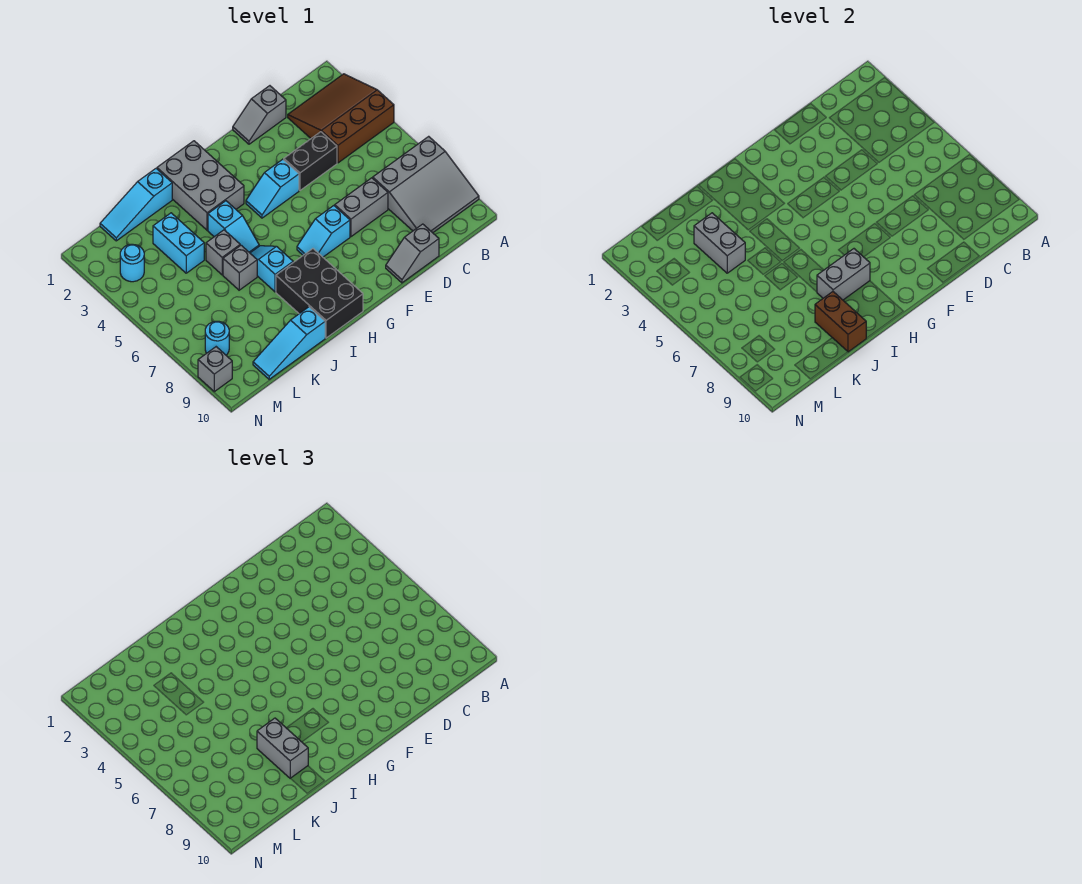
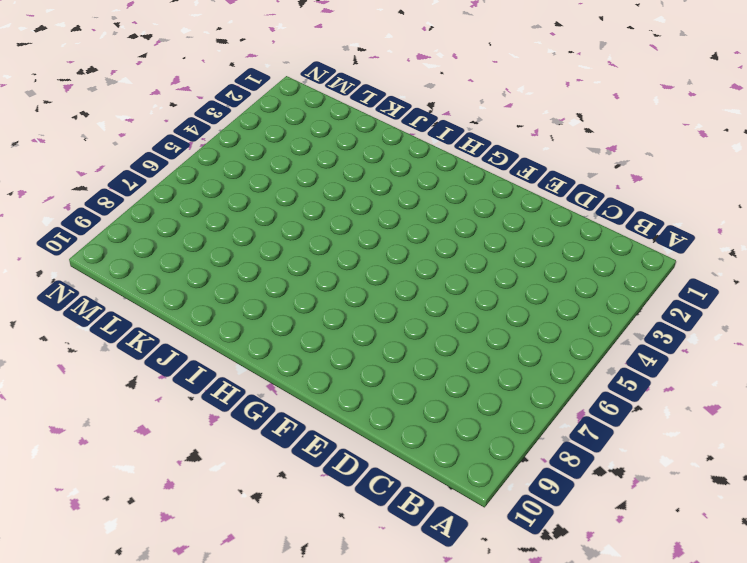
none -> brown slope A2:C4 level 1 top 4
none -> grey slope A7:C9 level 1 top 7
none -> grey slope D1:E1 level 1 top D

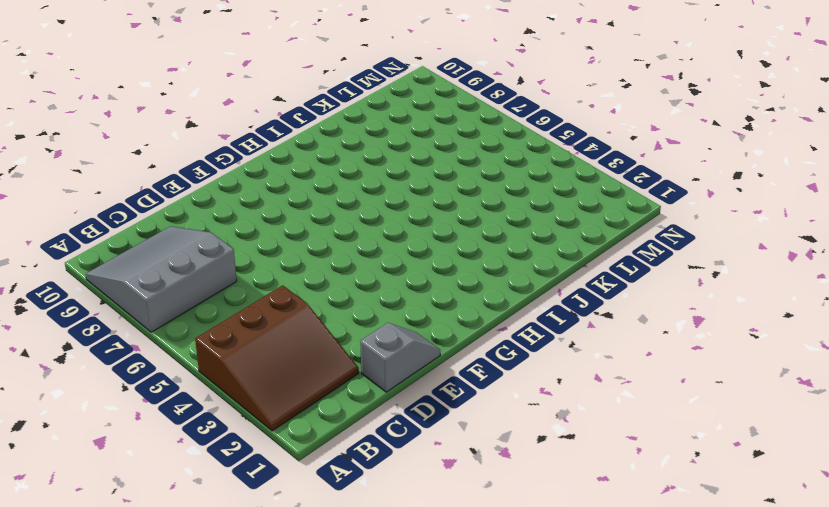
none -> black brick D4:E4 level 1
none -> grey brick D7:E7 level 1
none -> grey slope D10:E10 level 1 top D

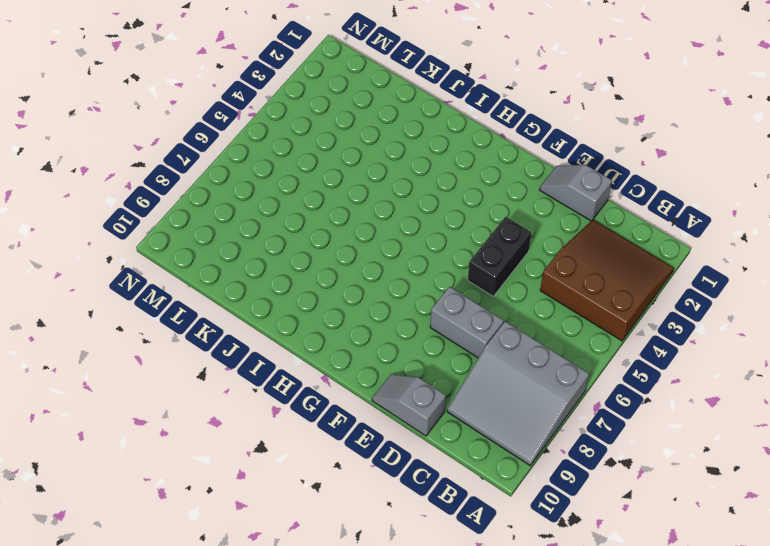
black brick E4:E5 level 1 -> black brick D4:E4 level 1
none -> cyan slope F4:G4 level 1 top F
none -> cyan slope F7:G7 level 1 top F
none -> grey brick H1:I3 level 1

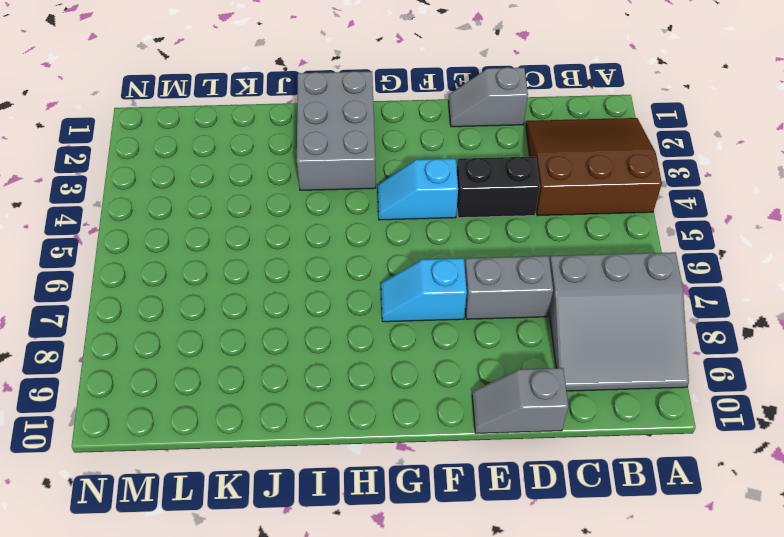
none -> black brick H8:I10 level 1
none -> cyan slope I4:I5 level 1 top 4
none -> cyan slope I6:I7 level 1 top 7

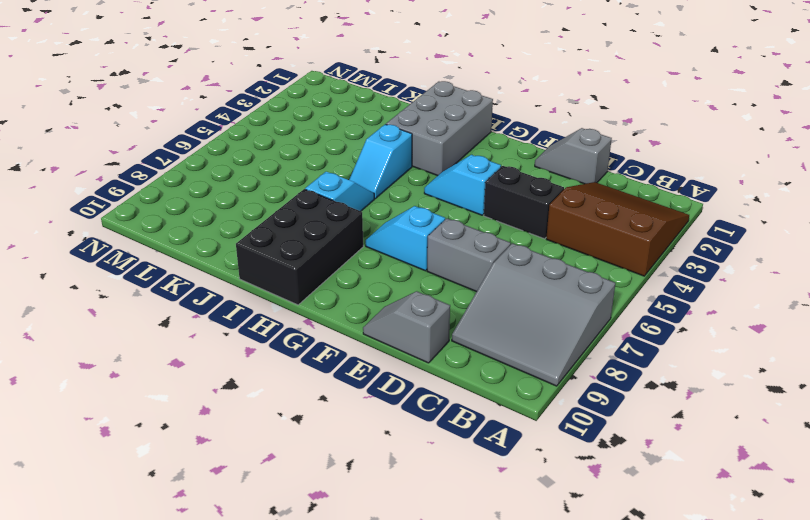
none -> cyan slope J1:L1 level 1 top J
none -> grey brick J5 level 1
none -> grey brick J6 level 1

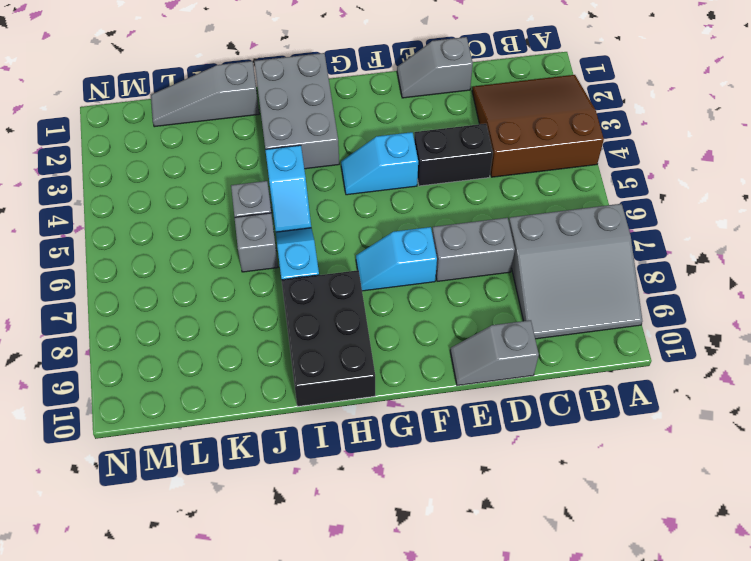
grey slope J1:L1 level 1 top J -> cyan slope J1:L1 level 1 top J
none -> cyan slope J10:L10 level 1 top J
none -> cyan brick K3:K4 level 1
none -> cyan round brick M3 level 1

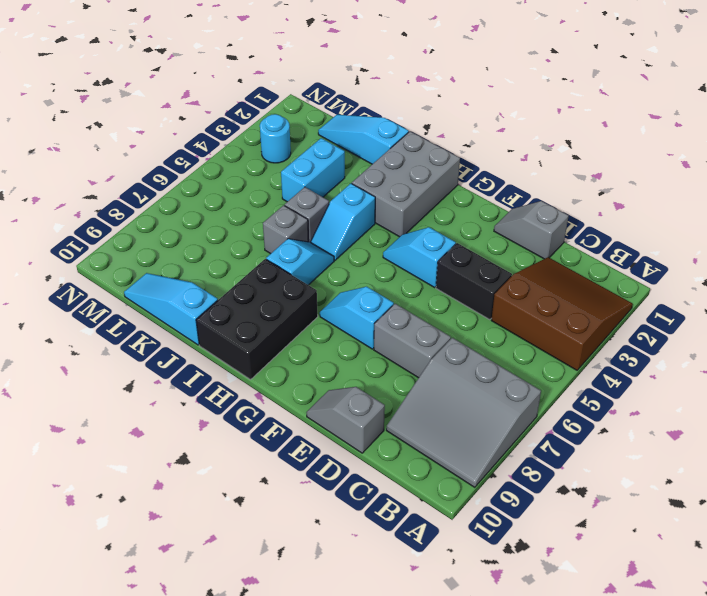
none -> cyan round brick M8 level 1
none -> grey brick N9 level 1
none -> grey brick H8:I8 level 2

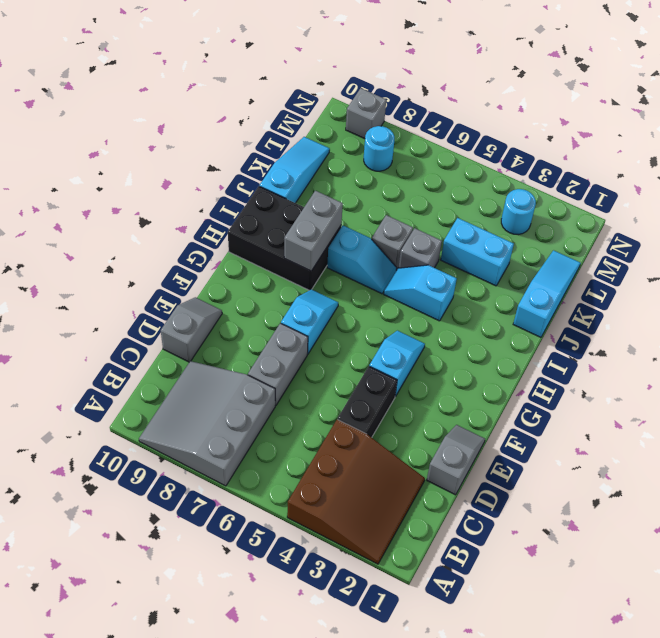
none -> grey brick H1:I3 level 1
none -> brown brick J9:J10 level 2
none -> grey brick K3:K4 level 2

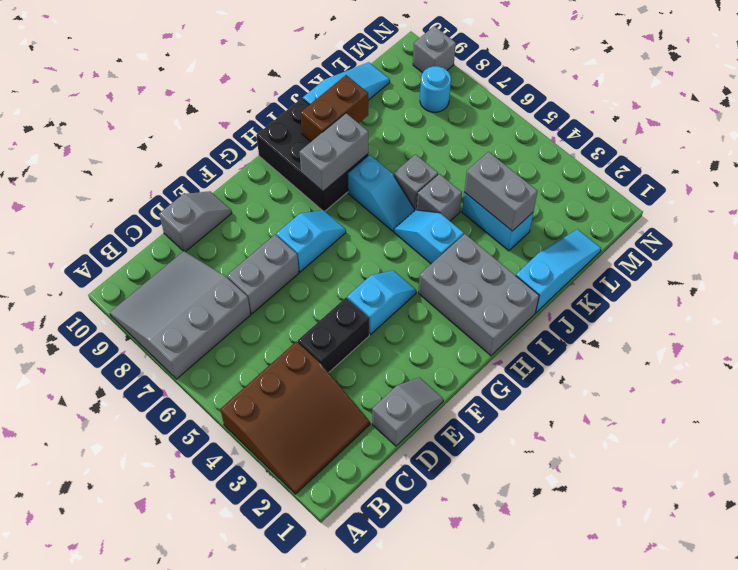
brown brick I9:J9 level 2 -> brown brick J9:J10 level 2
none -> cyan round brick M3 level 1
none -> grey brick J8:J9 level 3

